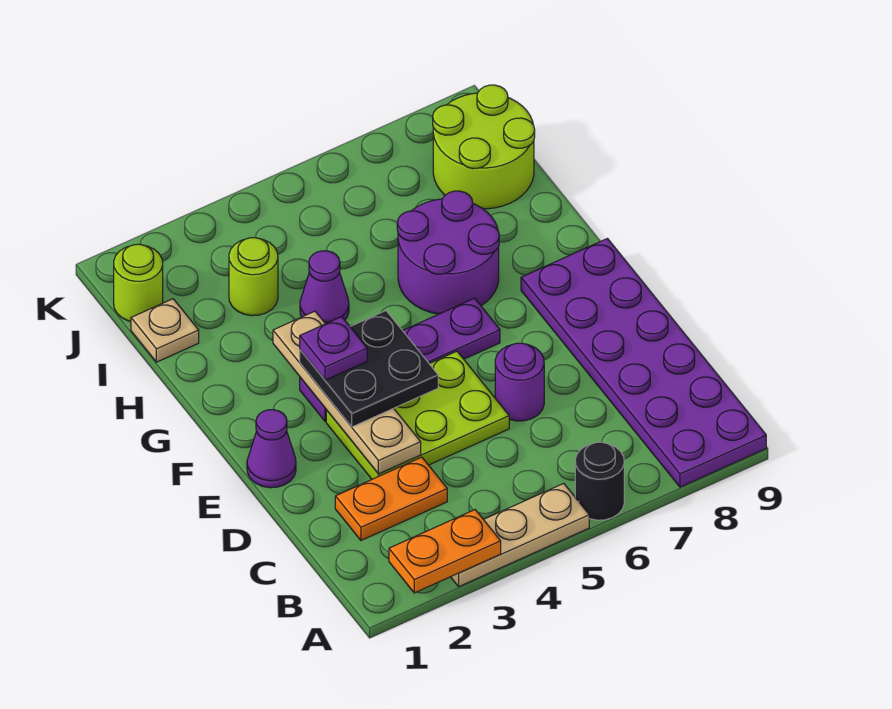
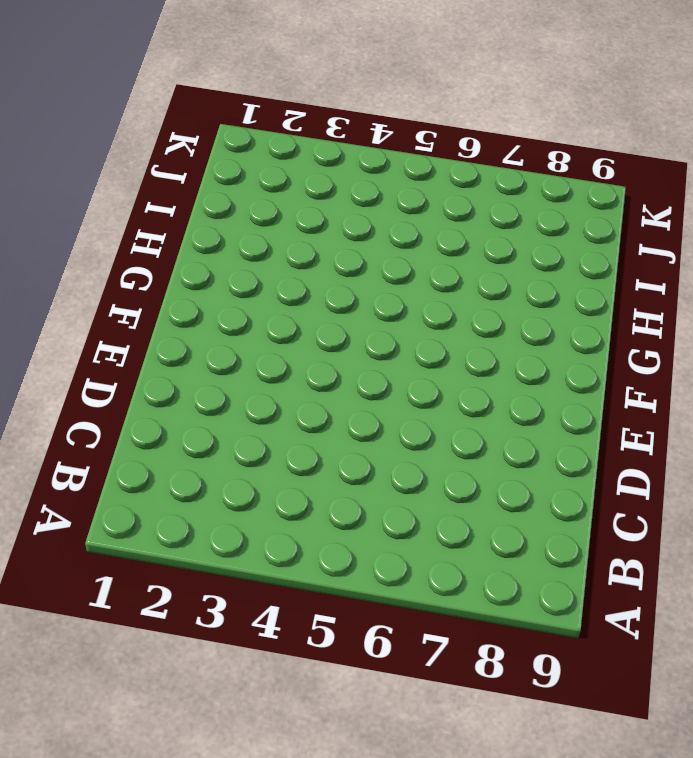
none -> tan plate A3:A5 level 1
none -> black round brick A6 level 1
none -> purple plate A8:F9 level 1

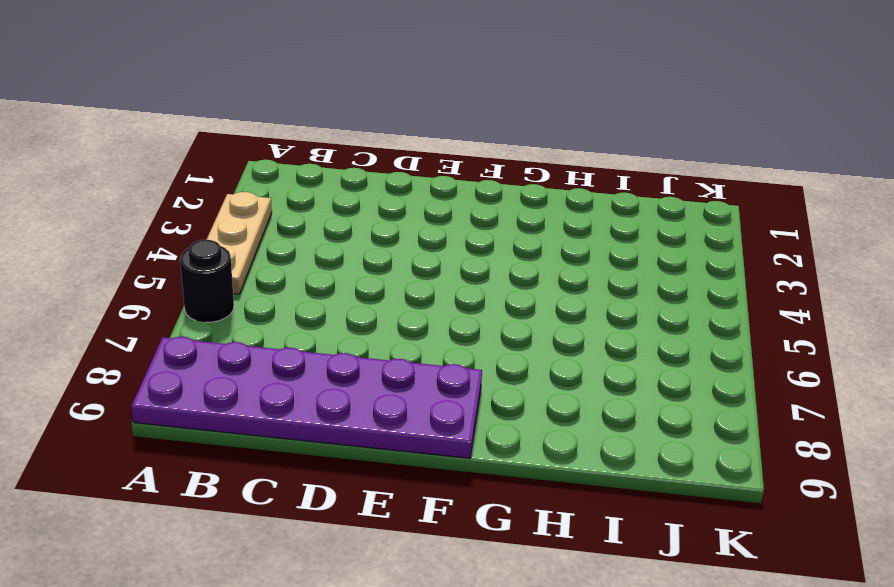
none -> orange plate C2:C3 level 1
none -> lime plate D3:E5 level 1
none -> purple round brick D6 level 1

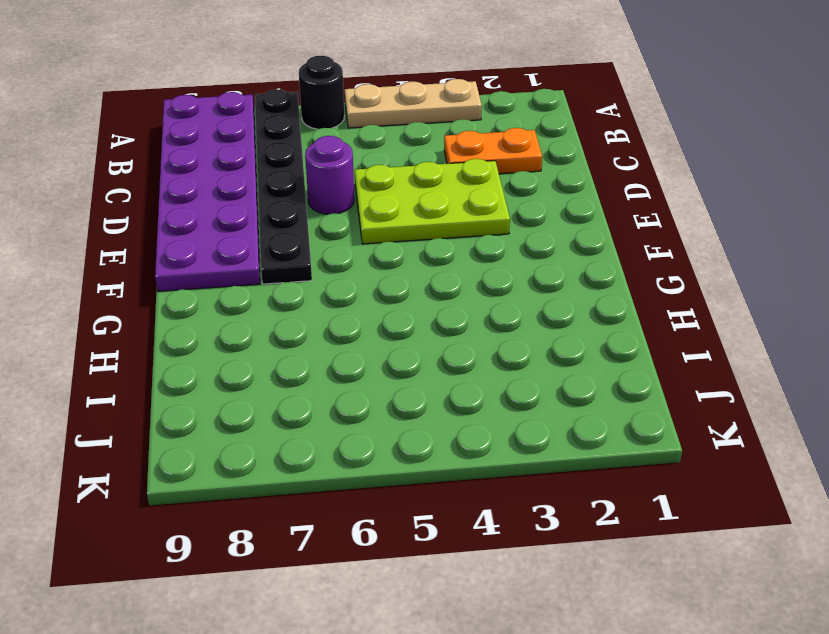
black plate A7:F7 level 1 -> none
none -> purple cone E1 level 1
none -> purple plate F3:F6 level 1
none -> purple round brick G6:H7 level 1

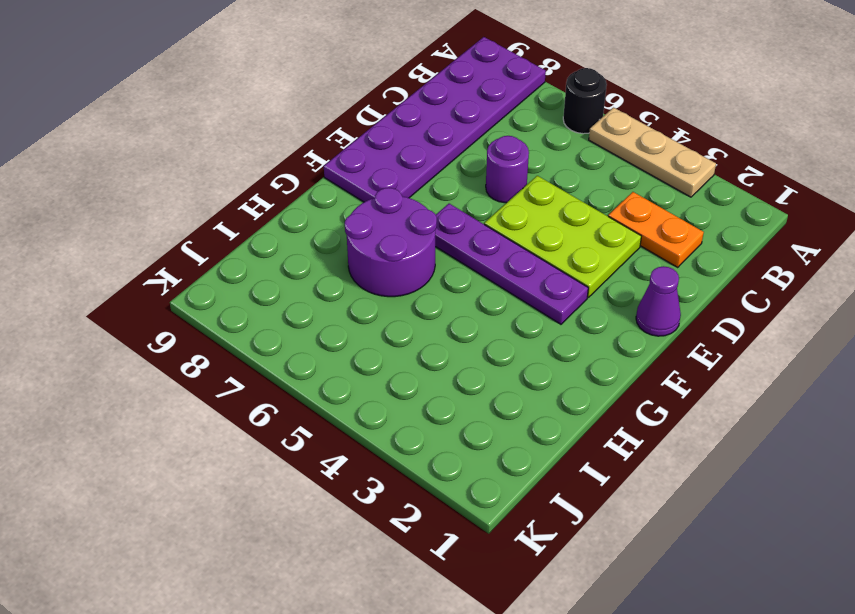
none -> purple cone H4 level 1
none -> tan plate I1 level 1
none -> lime round brick I3 level 1

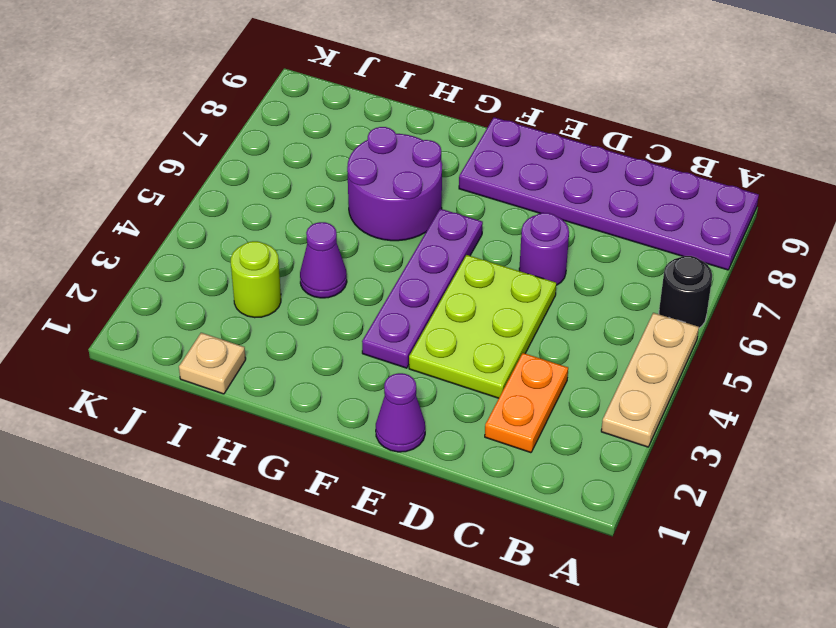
none -> lime round brick I8:J9 level 1
none -> lime round brick J1 level 1
none -> orange plate A2:A3 level 2

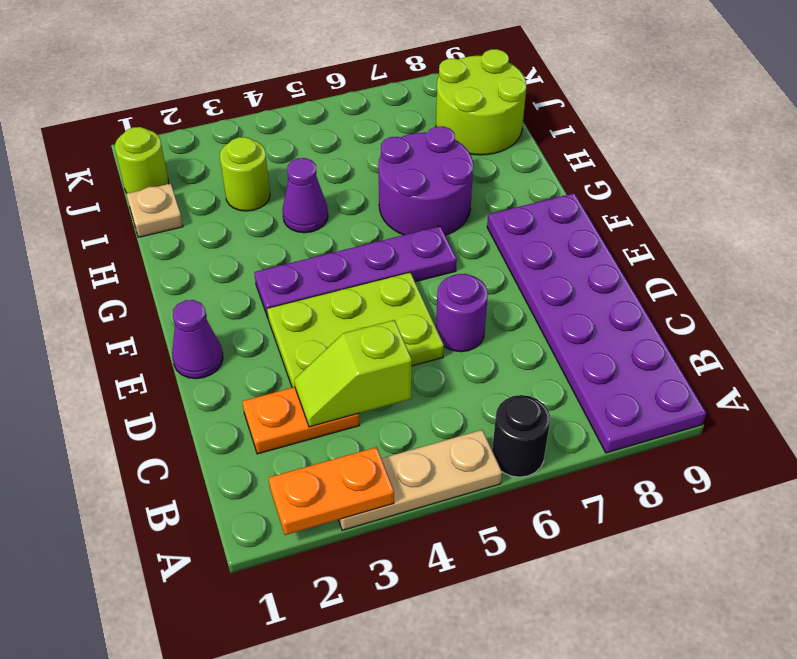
lime slope C3:C4 level 2 top 4 -> none
none -> tan plate D3:G3 level 2
none -> black plate E3:F4 level 3
none -> purple plate F3 level 4

